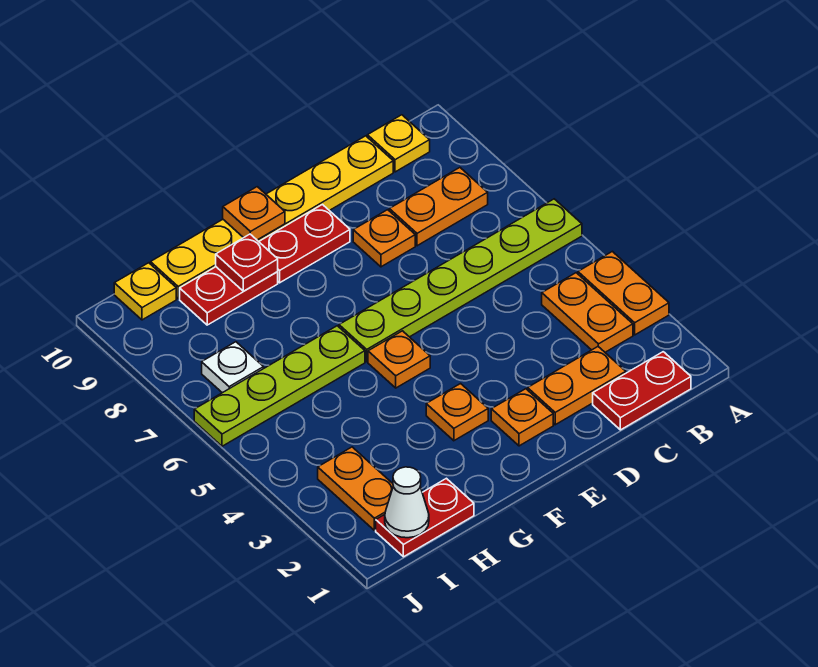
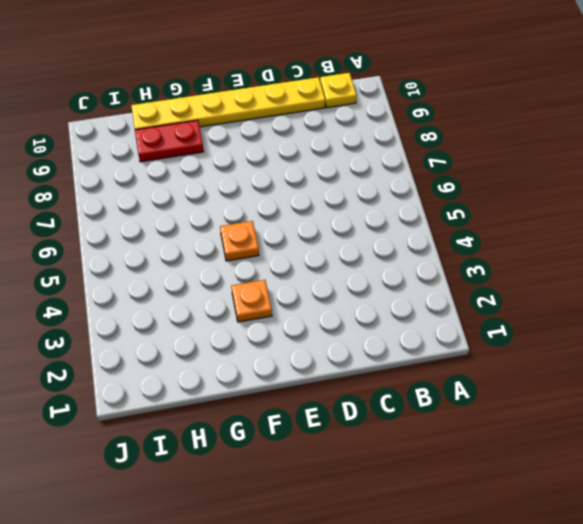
none -> orange plate A3:A4 level 1
none -> lime plate A6:F6 level 1
none -> red plate B1:C1 level 1

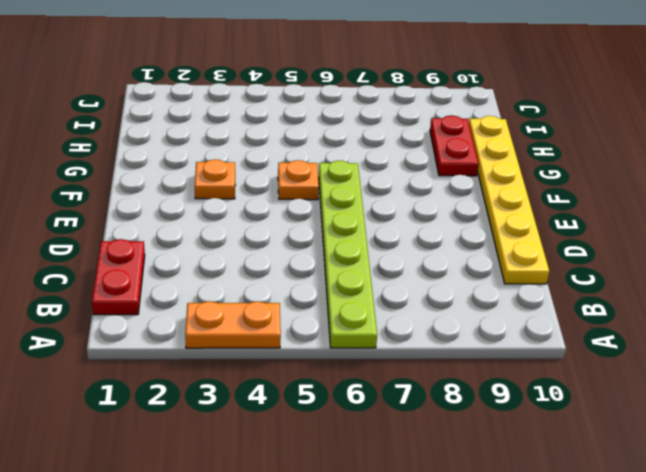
none -> orange plate B3:B4 level 1
none -> orange plate B8:C8 level 1
none -> yellow plate B10 level 1

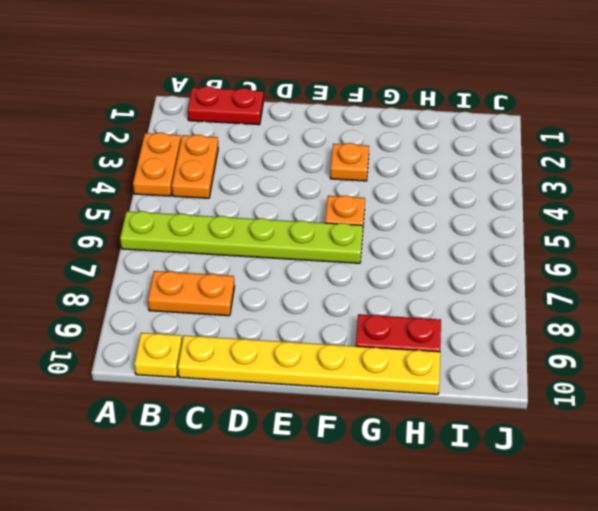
none -> orange plate C2:D2 level 1
none -> orange plate D8 level 1
none -> orange plate E2 level 1

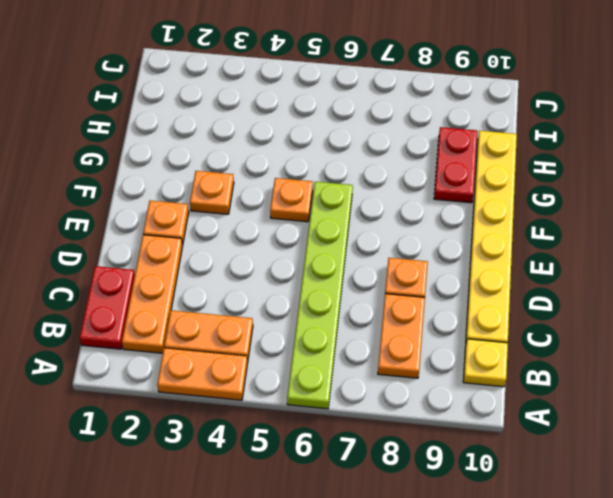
orange plate B2:D2 level 1 -> orange plate C2:D2 level 1
none -> red plate E9:F9 level 1
none -> lime plate G6:J6 level 1
none -> red plate H1:I1 level 1

